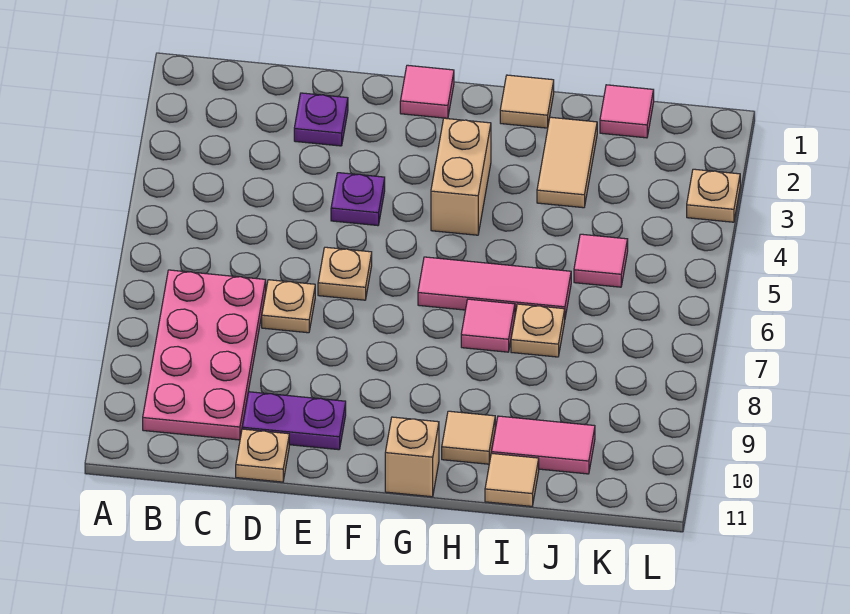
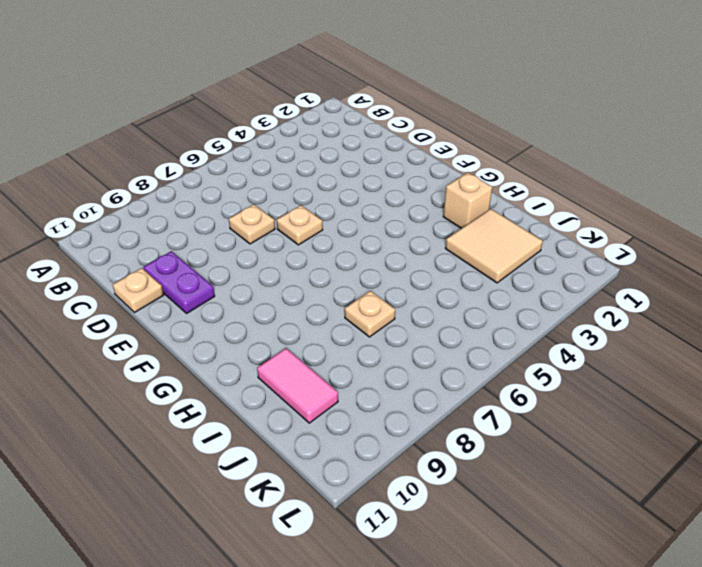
tan brick H2 level 1 -> tan brick G11 level 1
tan tile I2:J3 level 1 -> tan tile I2:I3 level 1
none -> pink plate B7:C10 level 1
none -> purple plate D2 level 1
none -> purple plate E4 level 1

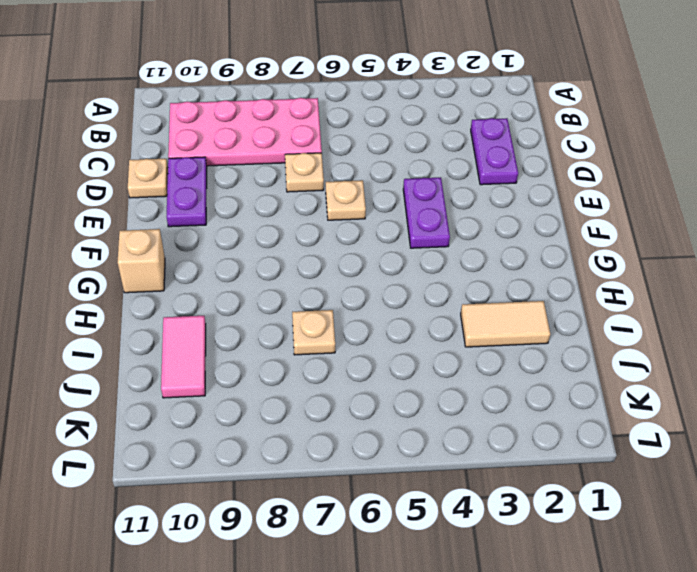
purple plate C2:D2 level 1 -> purple plate D2 level 1
purple plate E4:F4 level 1 -> purple plate E4 level 1
none -> pink tile F1 level 1
none -> tan brick G3:G4 level 1
none -> pink tile G6:I6 level 1

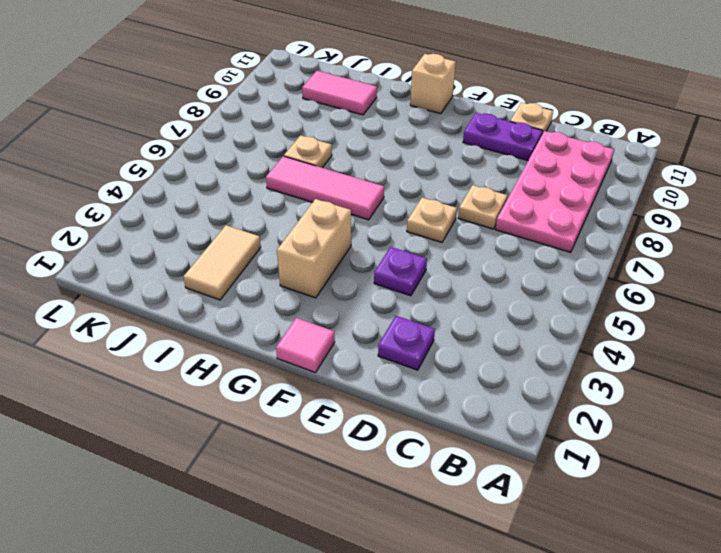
none -> tan tile H1 level 1
none -> pink tile H7 level 1
none -> tan tile H10 level 1

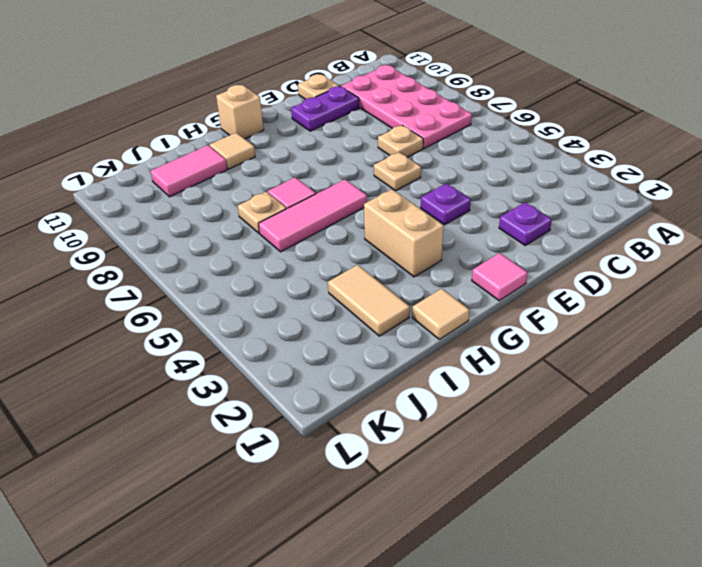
none -> tan tile I11 level 1
none -> pink tile J1 level 1
none -> pink tile J5 level 1

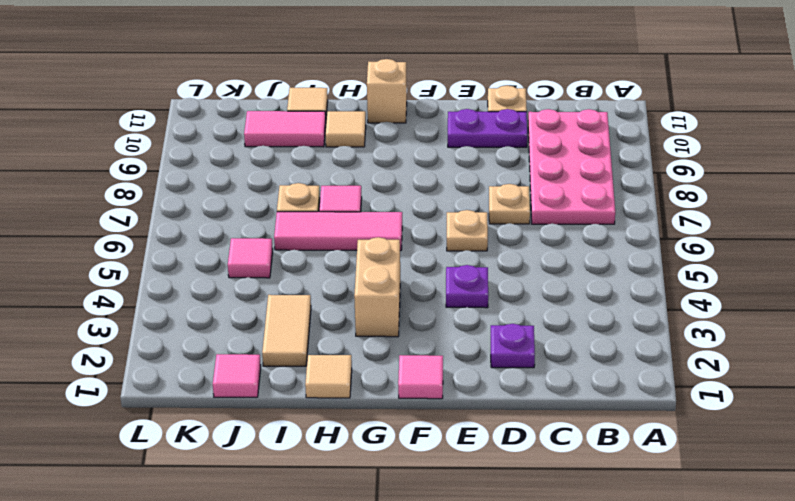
none -> tan plate L3 level 1

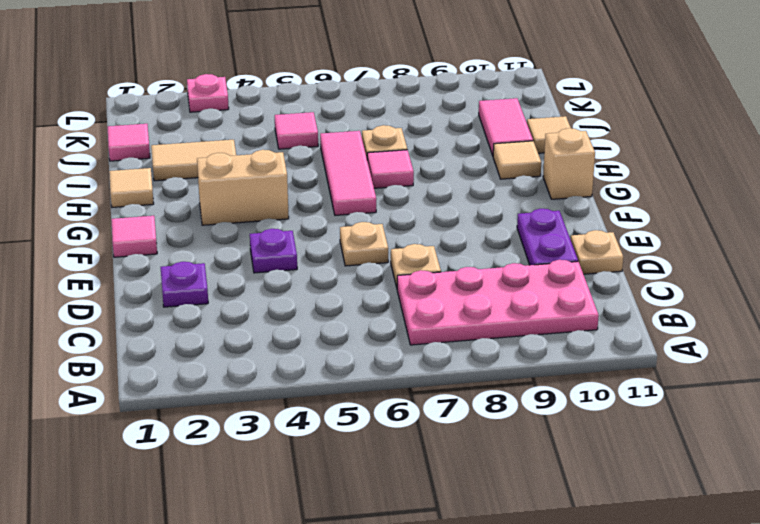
pink plate L3 level 1 -> tan plate L3 level 1

